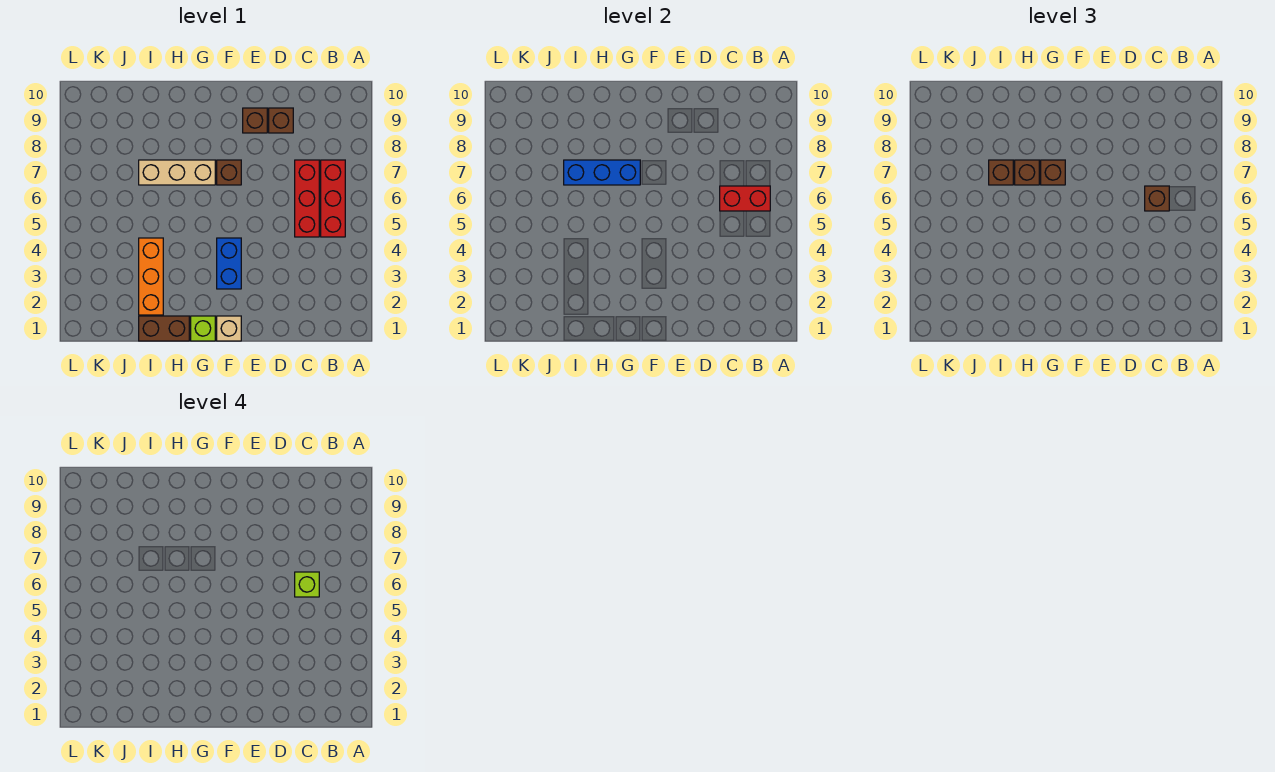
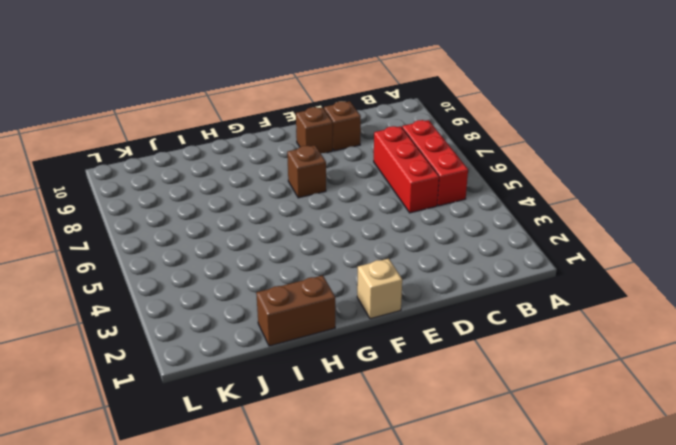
none -> blue brick F3:F4 level 1
none -> lime brick G1 level 1
none -> tan brick G7:I7 level 1

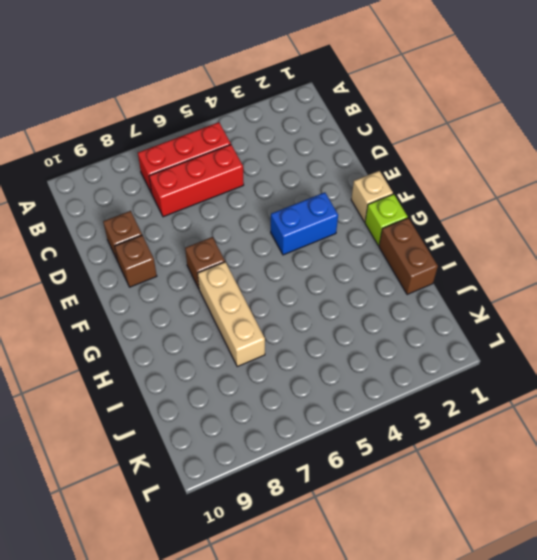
none -> orange brick I2:I4 level 1
none -> red brick B6:C6 level 2
none -> blue brick G7:I7 level 2

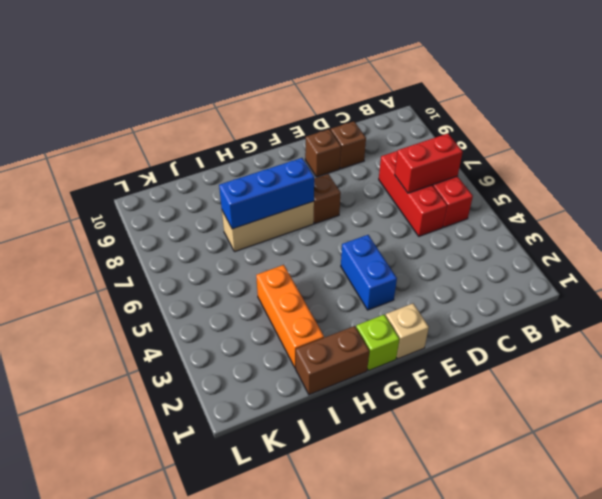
none -> brown brick C6 level 3
none -> brown brick G7 level 3
none -> brown brick H7 level 3

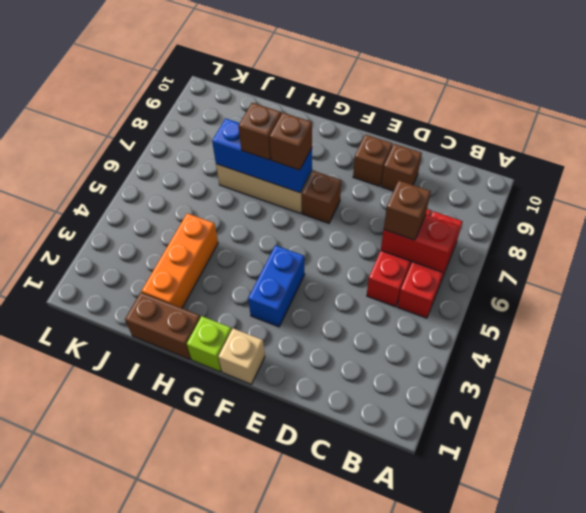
none -> brown brick I7 level 3
none -> lime brick C6 level 4

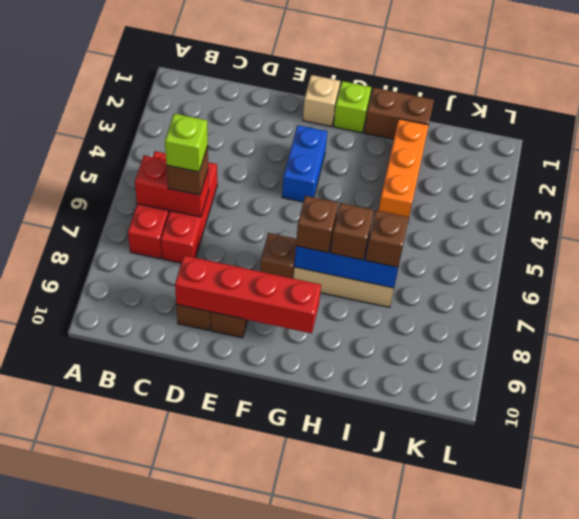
red brick D9:G9 level 2 -> none

